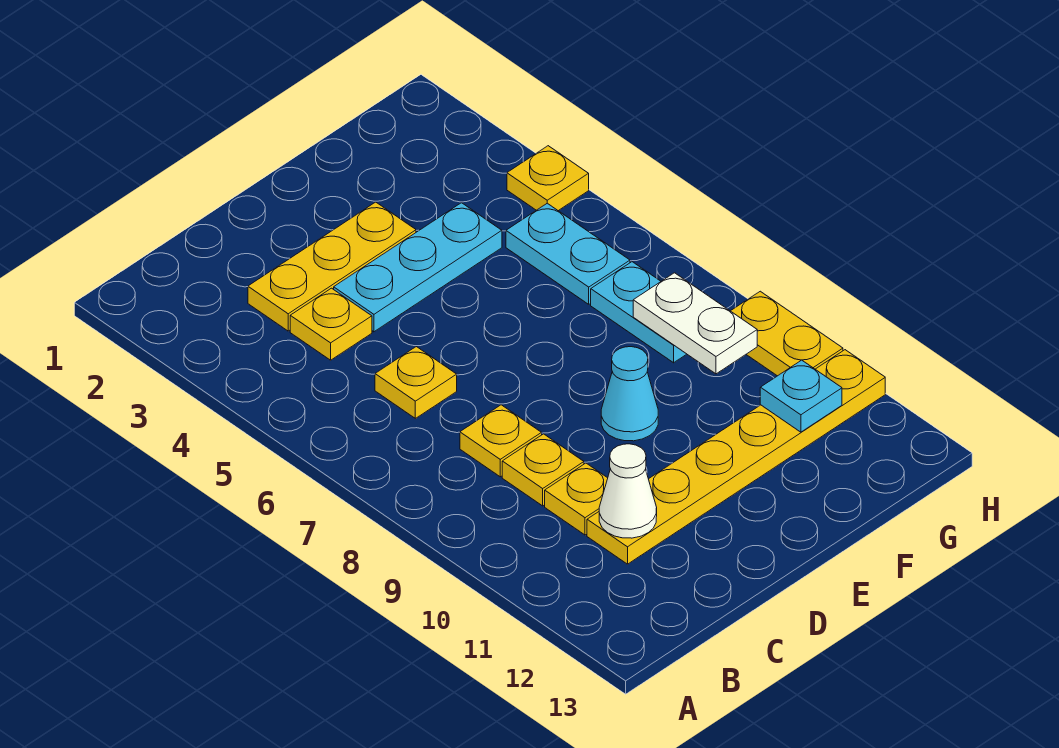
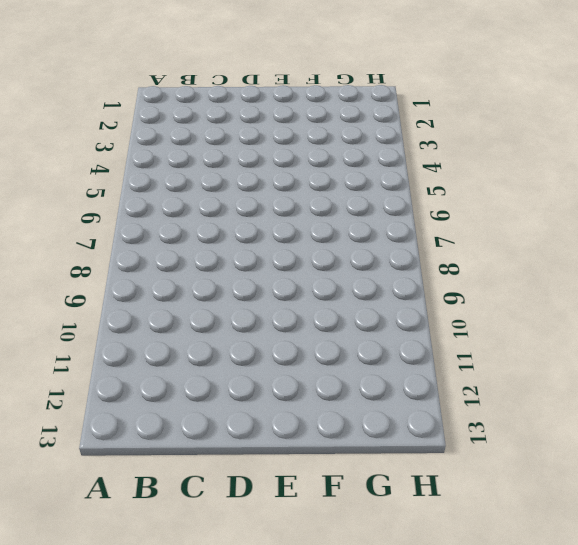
none -> yellow plate C3:E3 level 1
none -> yellow plate C4 level 1
none -> yellow plate C6 level 1

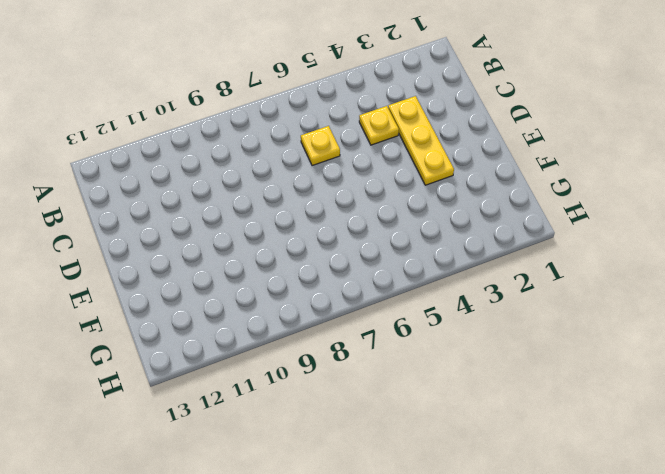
none -> yellow plate C8 level 1
none -> yellow plate C9 level 1
none -> yellow plate C10 level 1

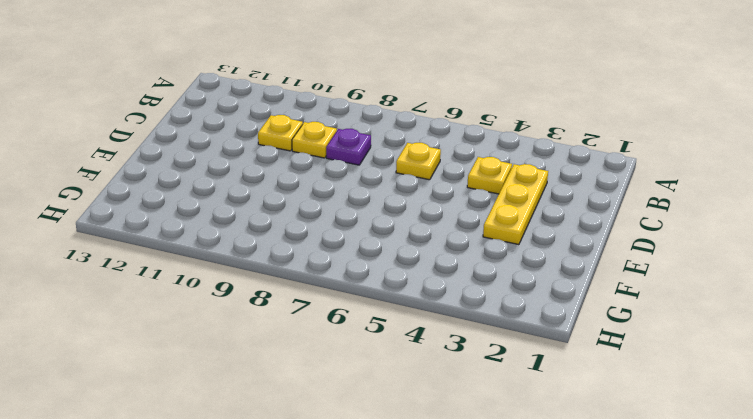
purple plate C8 level 1 -> yellow plate C8 level 1
none -> yellow plate C11:H11 level 1
none -> cyan plate D4:F4 level 1
none -> cyan cone E9 level 1

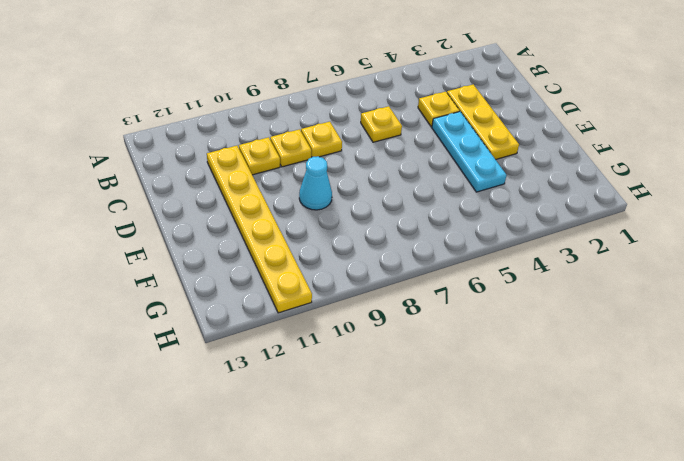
none -> cyan plate G5:G6 level 1
none -> cyan plate G7:G8 level 1
none -> yellow plate H4 level 1

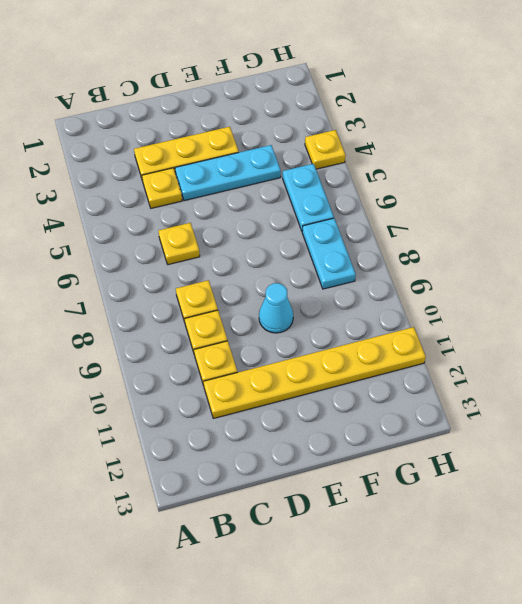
none -> yellow plate H9:H10 level 1
none -> white cone C11 level 2
none -> white plate G8:G9 level 2

